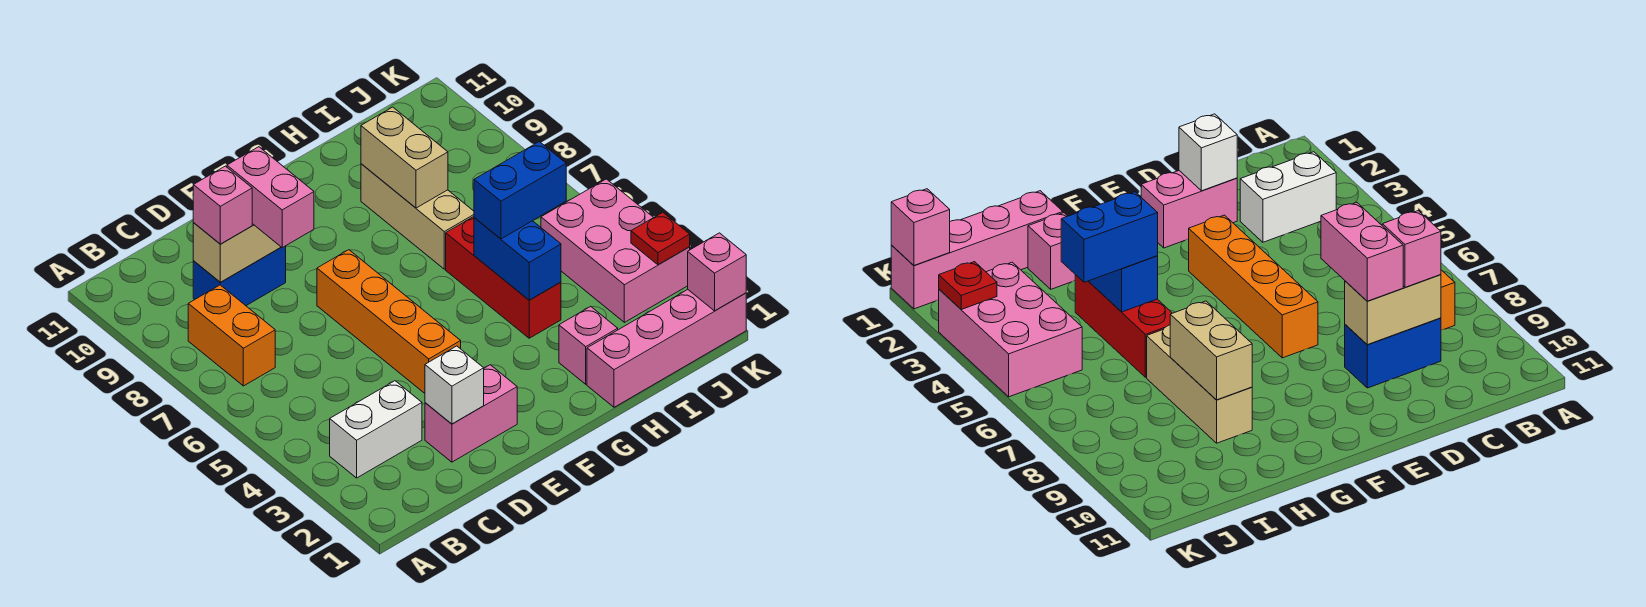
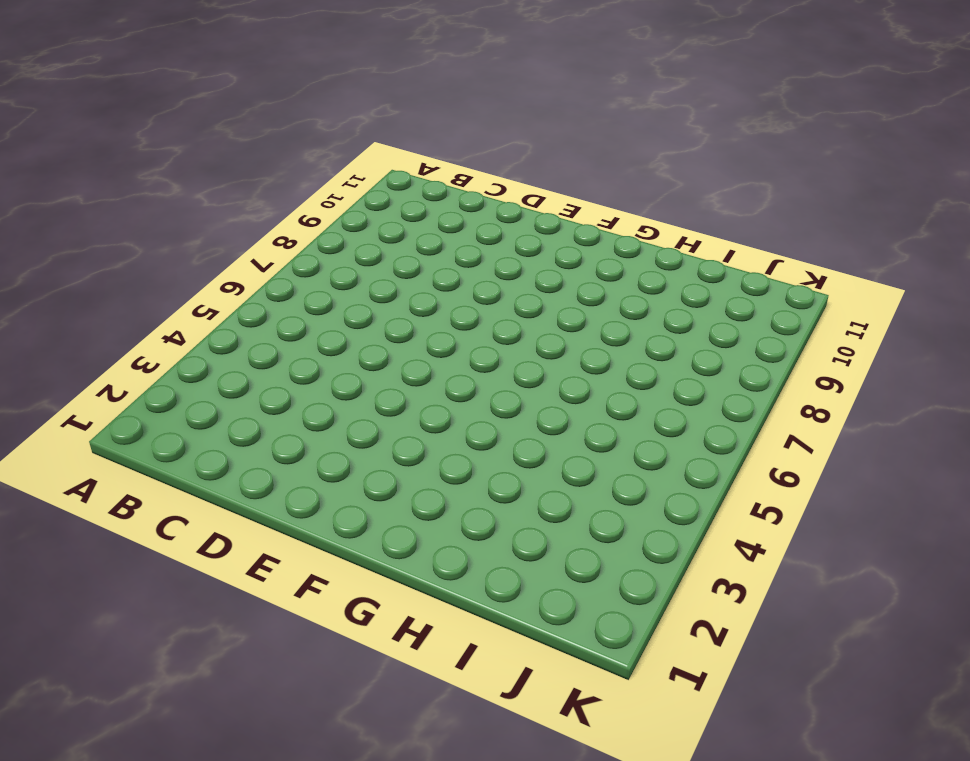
none -> white brick B3:C3 level 1
none -> orange brick B7:B8 level 1
none -> blue brick C9:D9 level 1

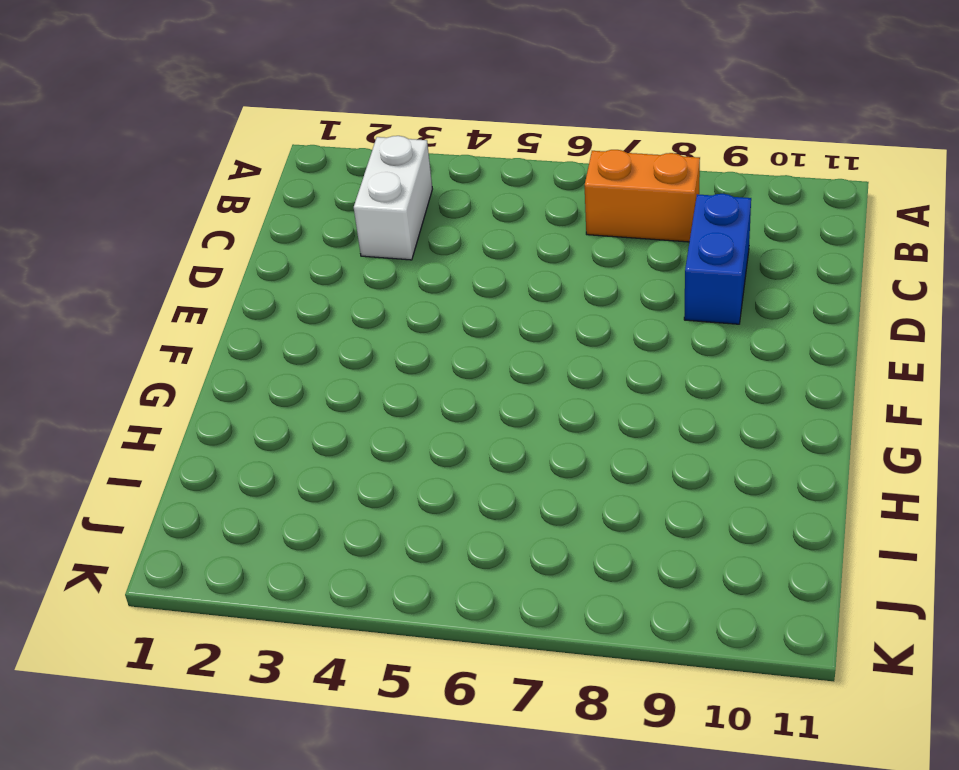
none -> pink brick D2:E2 level 1
none -> orange brick E4:E7 level 1
none -> pink brick H1:K1 level 1

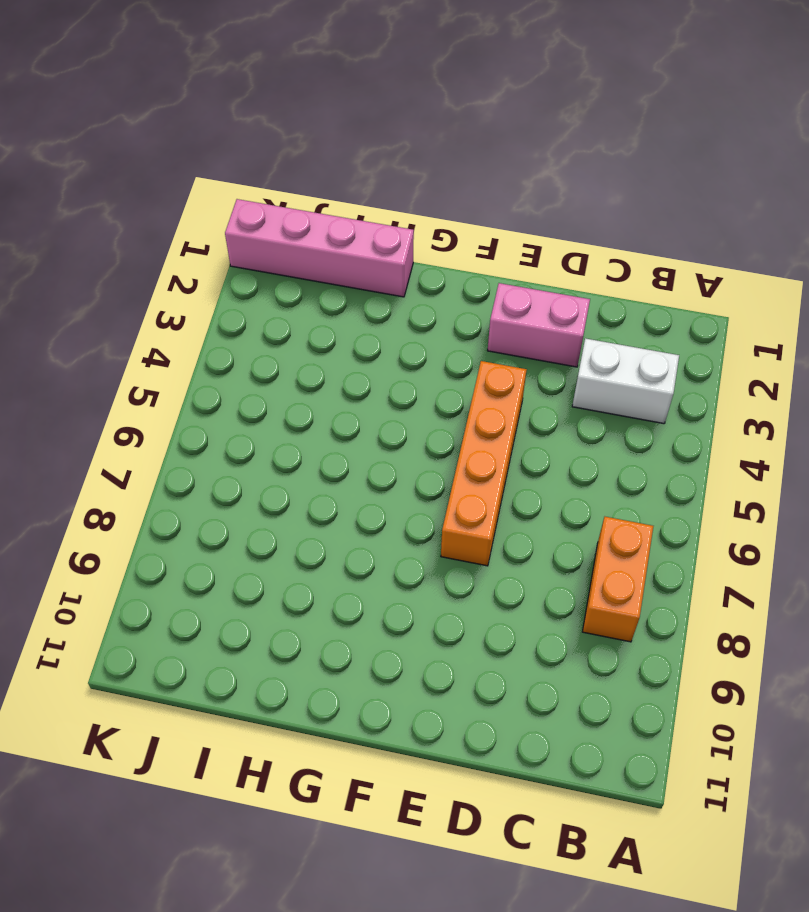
none -> blue brick C9:D9 level 1
none -> pink brick H2 level 1
none -> red brick H4:H6 level 1

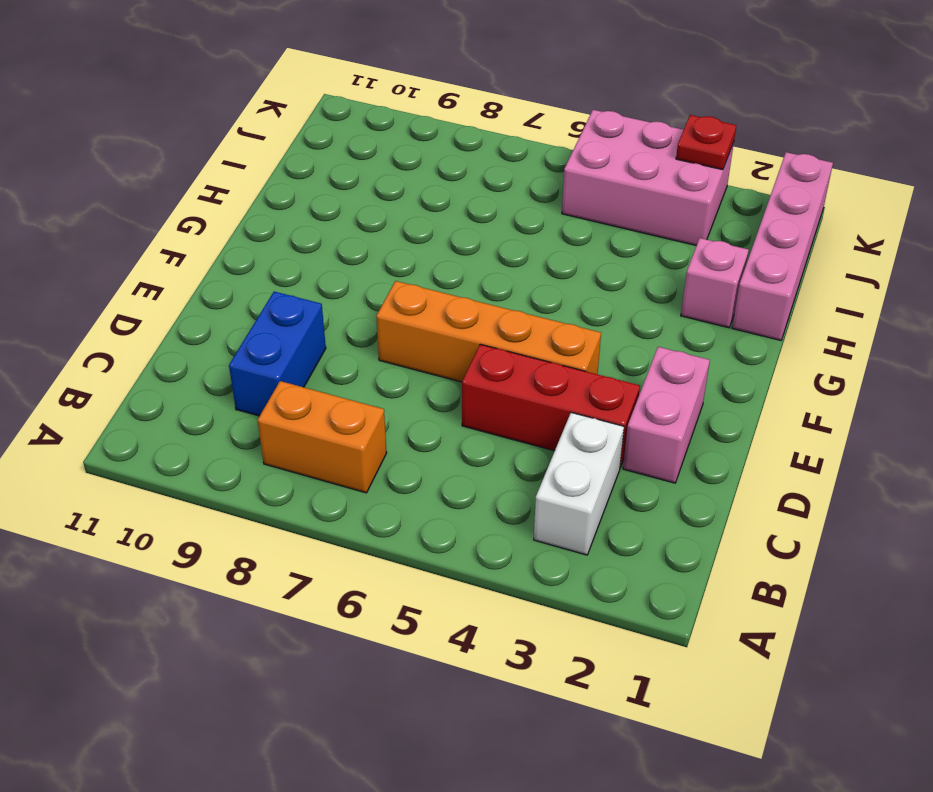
red brick D3:D5 level 1 -> red brick H4:H6 level 1
none -> tan brick H7:H9 level 1
none -> tan brick C9:D9 level 2
none -> white brick D2 level 2

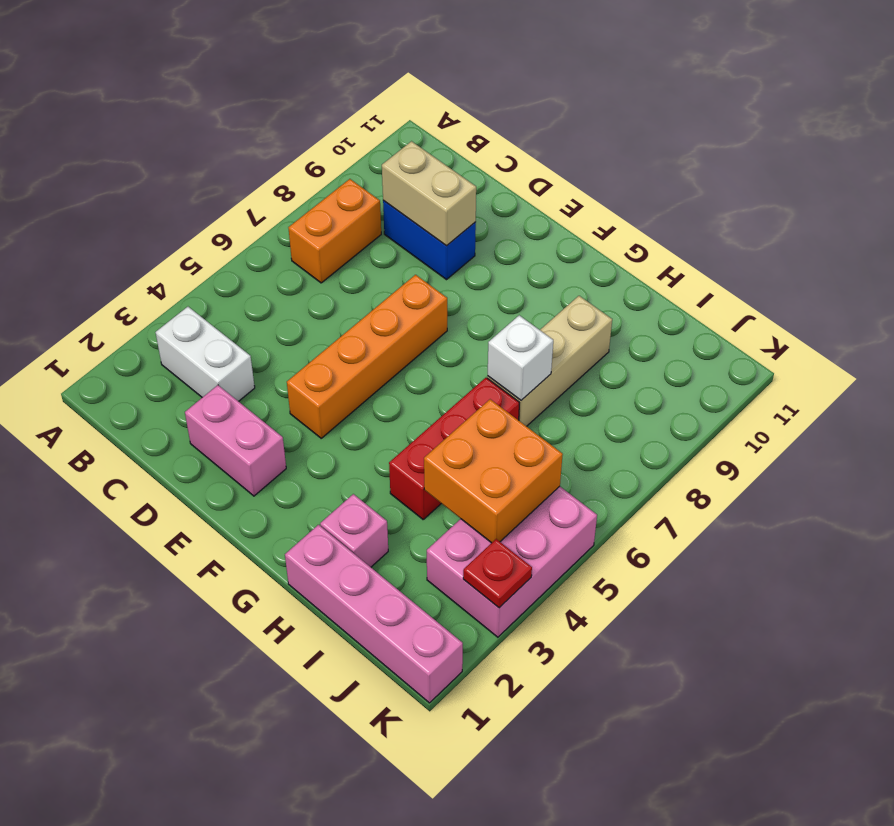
white brick H7 level 2 -> white brick D2 level 2
orange brick I4:J5 level 2 -> none
none -> blue brick H4:H5 level 2
none -> tan brick H8:H9 level 2
none -> pink brick K1 level 2

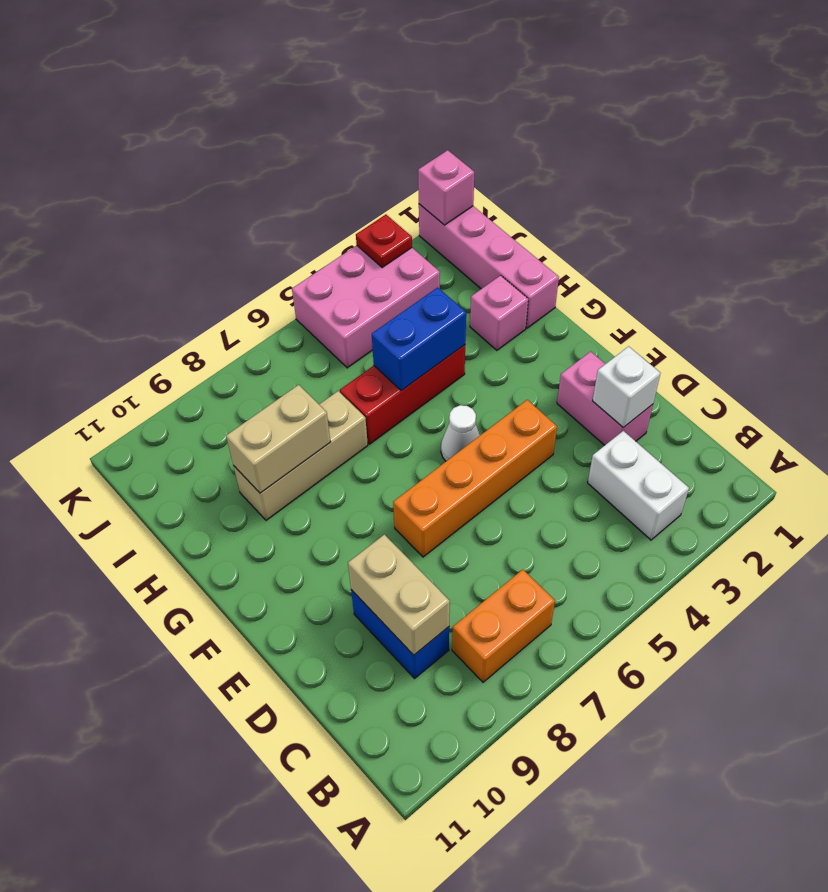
white cone F5 level 1 -> none
none -> pink brick C9 level 3
none -> pink brick D8:D9 level 3
none -> blue brick H5:I5 level 3

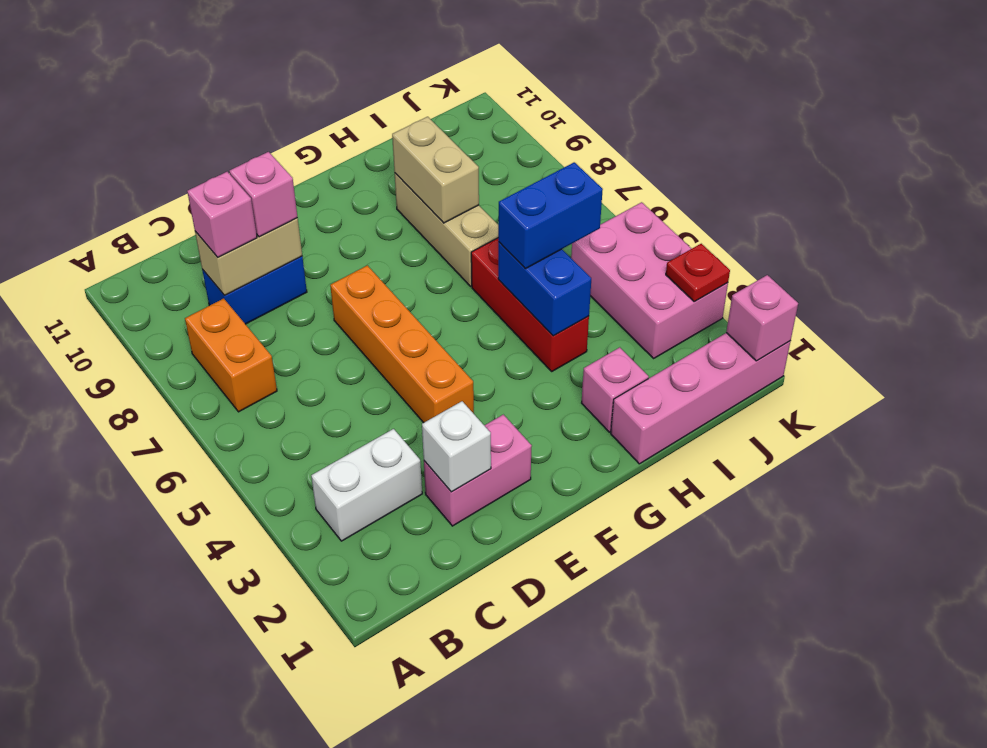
pink brick D9 level 3 -> pink brick D8:D9 level 3

